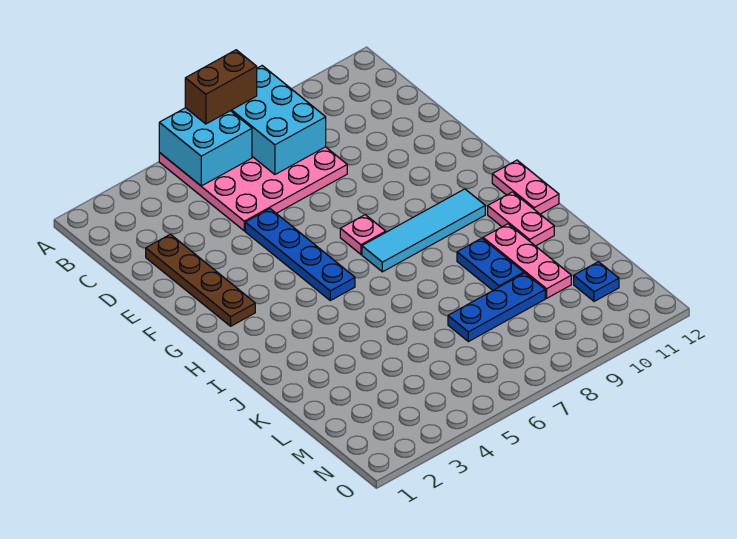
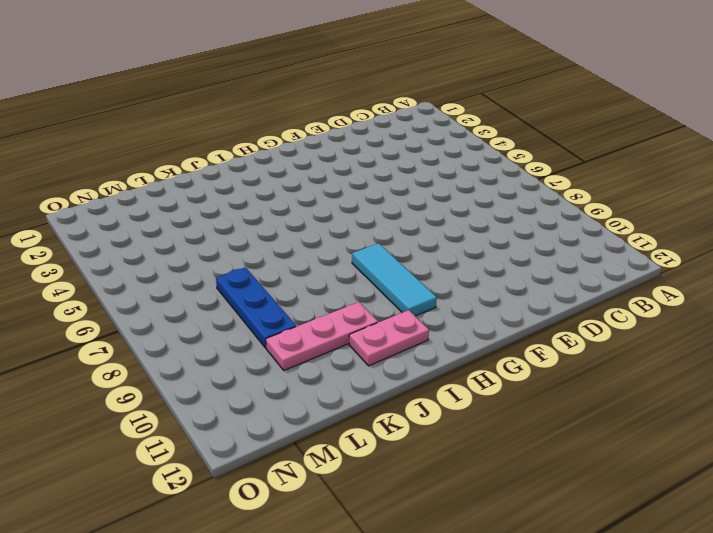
cyan tile H8:H10 level 1 -> cyan tile H7:H10 level 1
none -> pink plate A5:D8 level 1
none -> brown plate D2:G2 level 1
none -> blue plate E5:H5 level 1

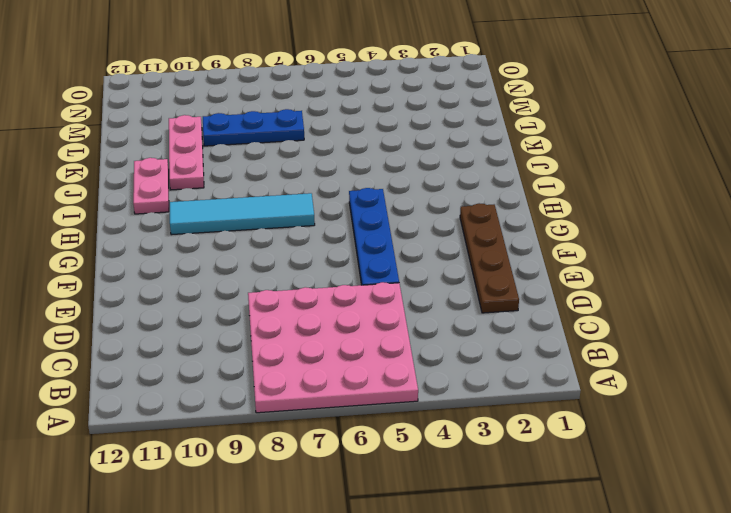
none -> pink plate G7 level 1
none -> pink plate H12:I12 level 1
none -> blue plate J9:K9 level 1

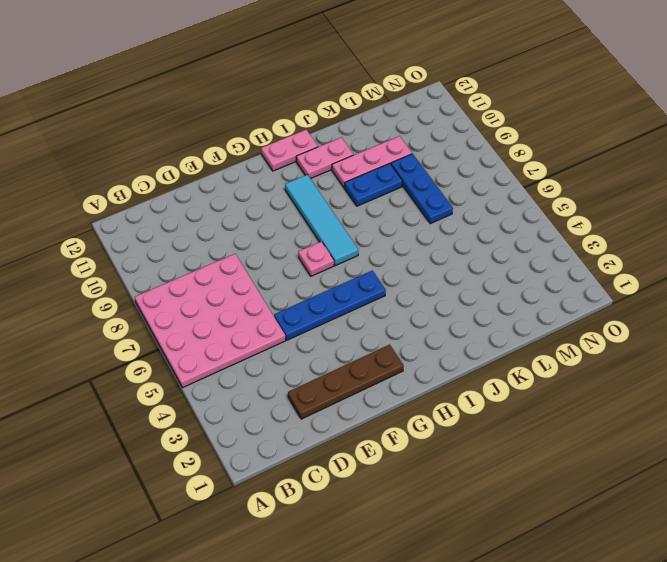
none -> blue plate M11 level 1
none -> cyan brick A5:B6 level 2
none -> cyan brick A7:C8 level 2

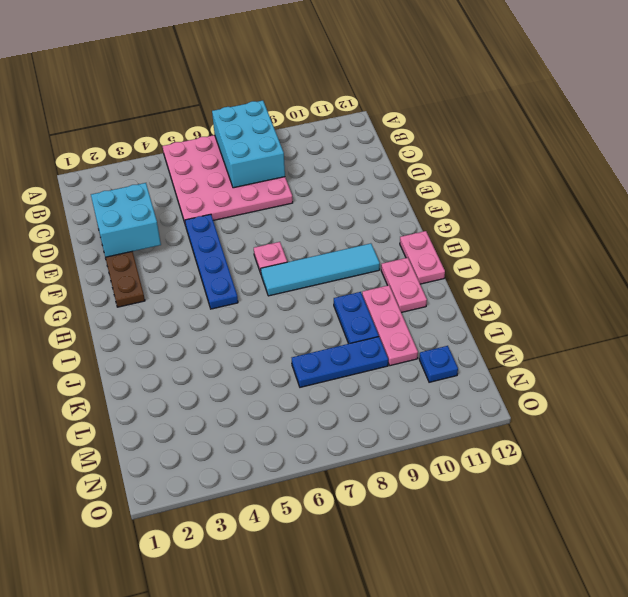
cyan brick D2:E3 level 2 -> cyan brick A5:B6 level 2
none -> brown brick A6:A7 level 3

